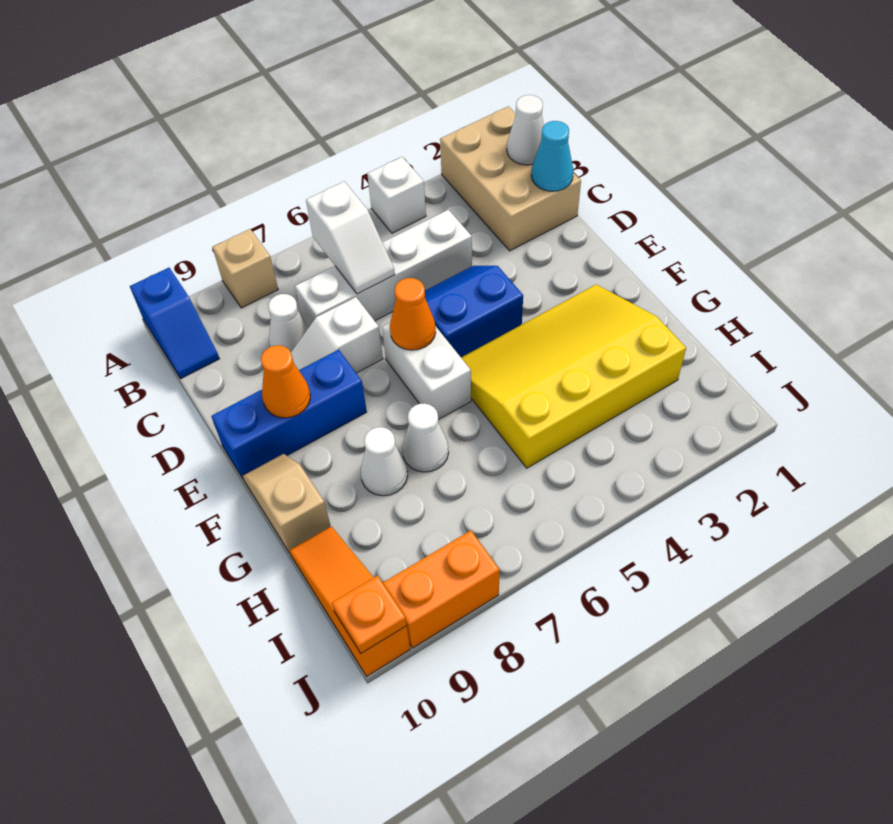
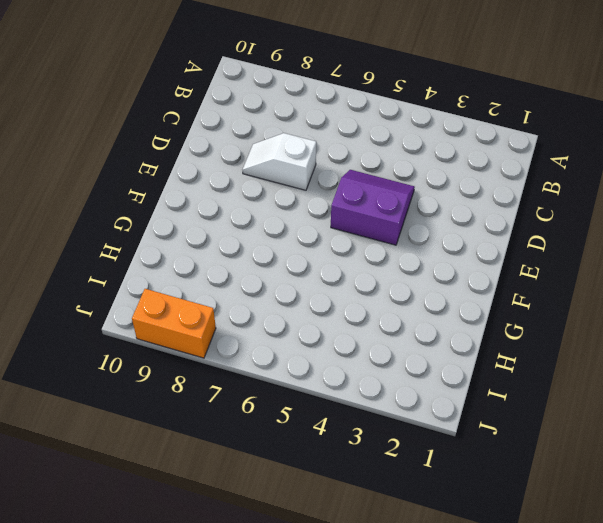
purple slope D4:E5 level 1 top E -> blue slope D4:E5 level 1 top E
none -> tan brick A1:C2 level 1
none -> white brick A4 level 1
none -> tan brick A8 level 1

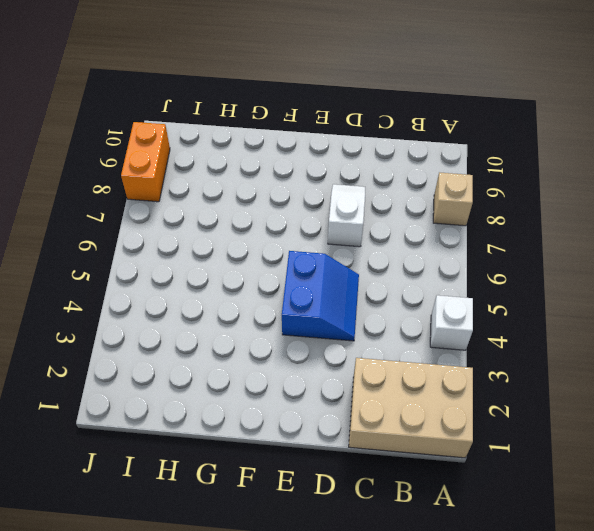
none -> blue slope A10:B10 level 1 top A
none -> white brick C4:C7 level 1
none -> white cone C8 level 1

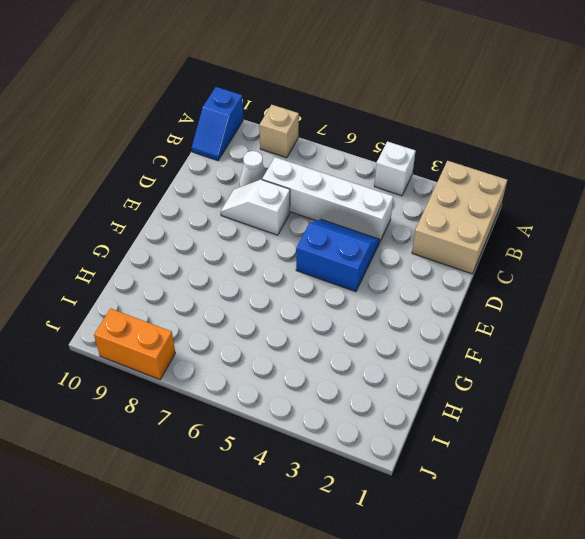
none -> white brick E6:F6 level 1
none -> blue brick E8:E10 level 1
none -> yellow slope F2:H5 level 1 top H

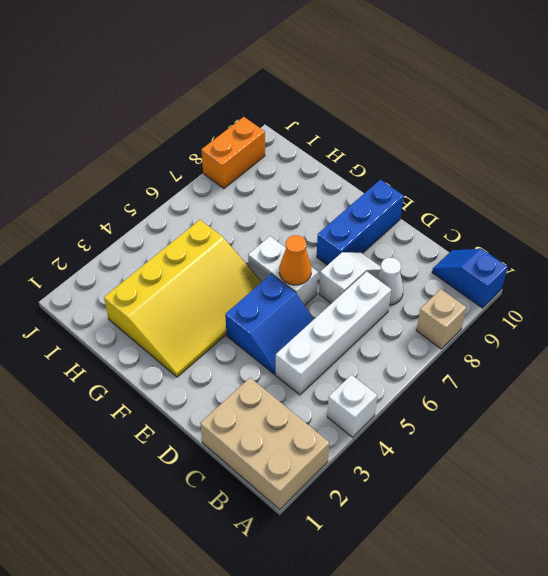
none -> tan slope F10:G10 level 1 top G
none -> white cone G7 level 1
none -> white cone G8 level 1

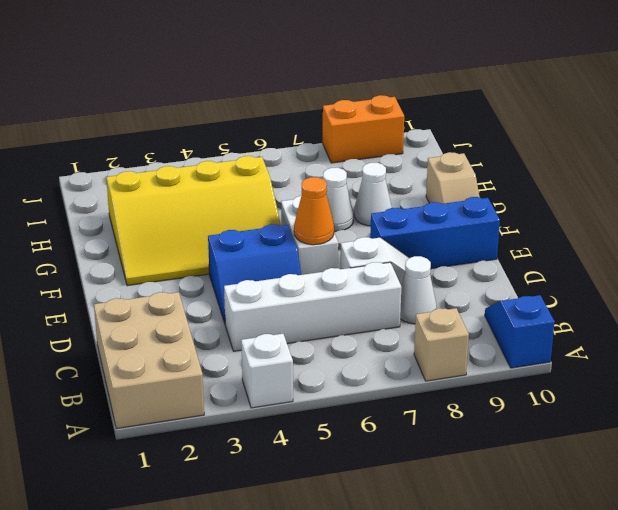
none -> orange slope H10:J10 level 1 top J
none -> white cone B1 level 2
none -> white slope B6:C6 level 2 top B

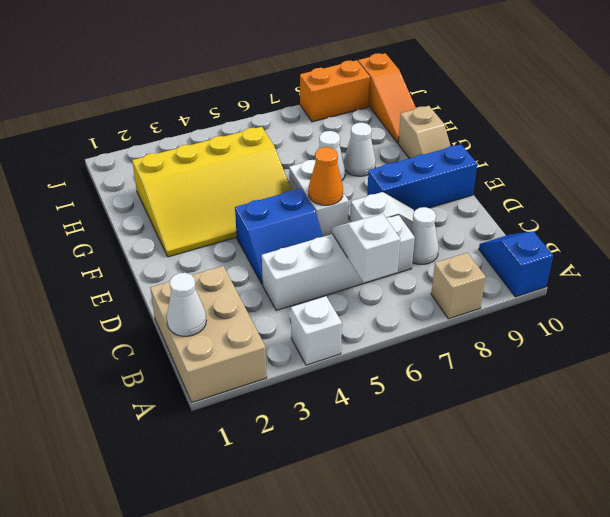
none -> cyan cone C1 level 2
none -> orange cone E9 level 2
none -> orange plate J10 level 2

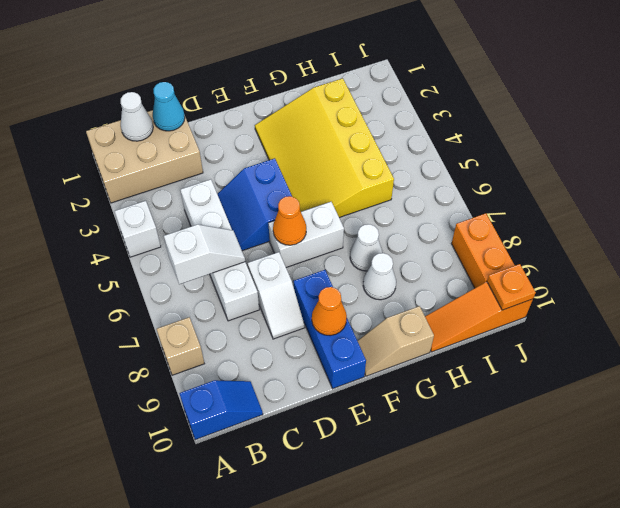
none -> white cone C8 level 1

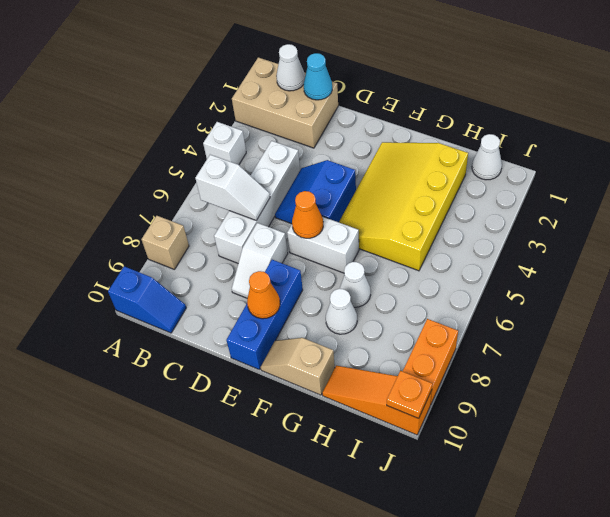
white cone I1 level 1 -> white cone C8 level 1

